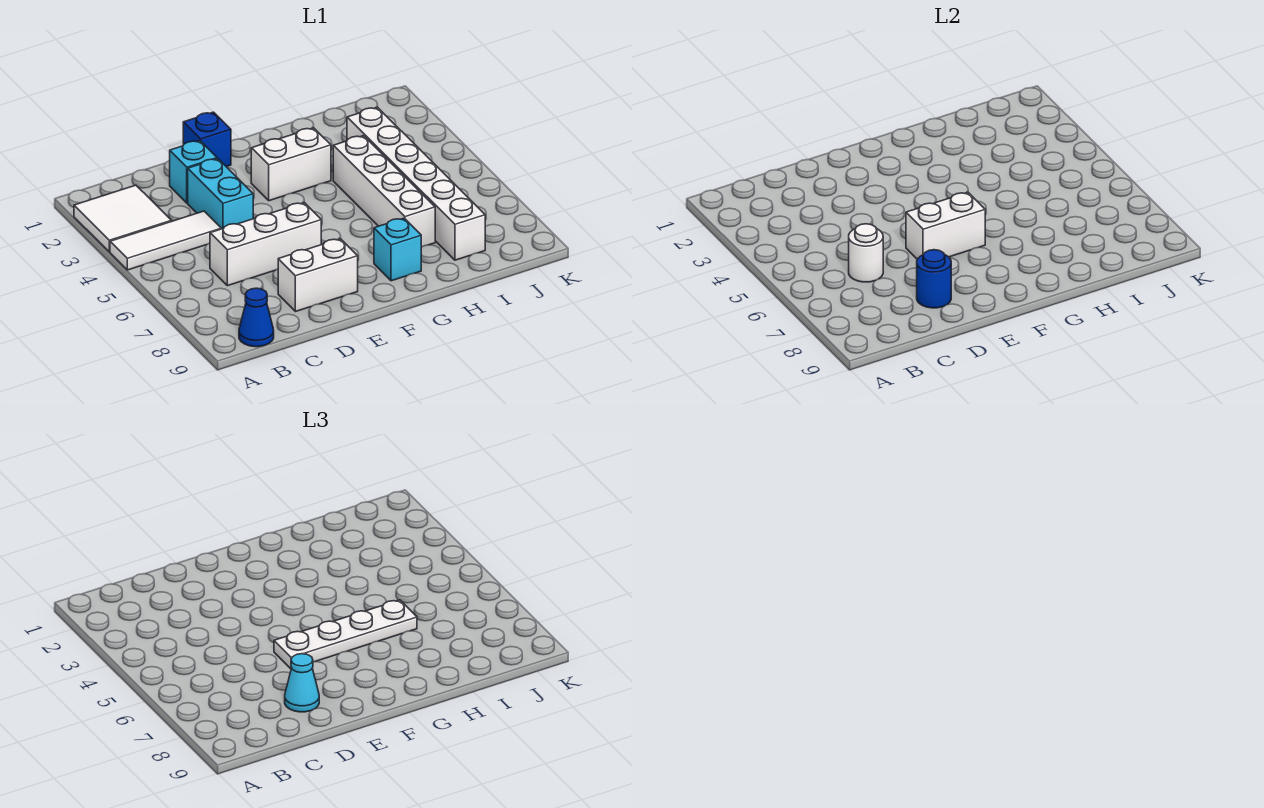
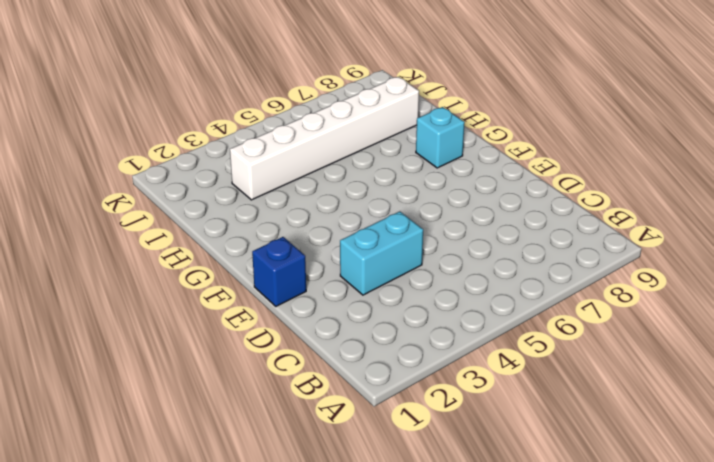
none -> white tile A2:B3 level 1
none -> white tile A4:C4 level 1
none -> blue cone B9 level 1

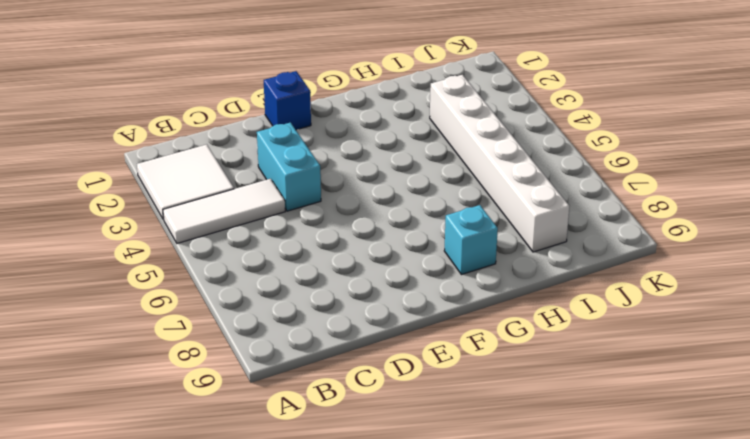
none -> blue cone B9 level 1
none -> white brick C6:E6 level 1
none -> cyan brick D2 level 1

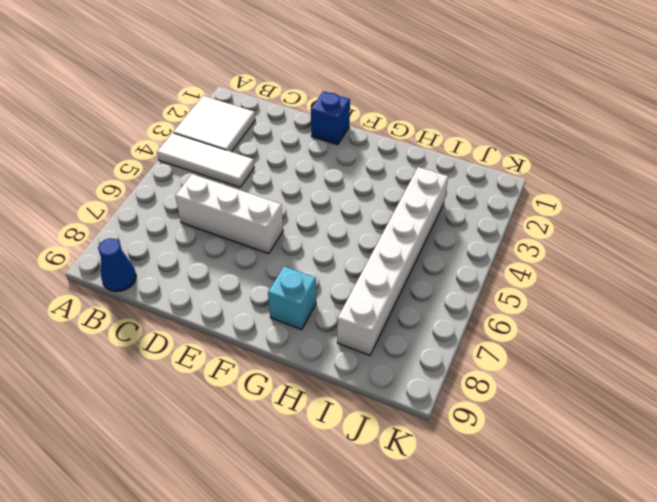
none -> cyan brick D2 level 1
none -> cyan brick D3:D4 level 1
none -> white brick D8:E8 level 1

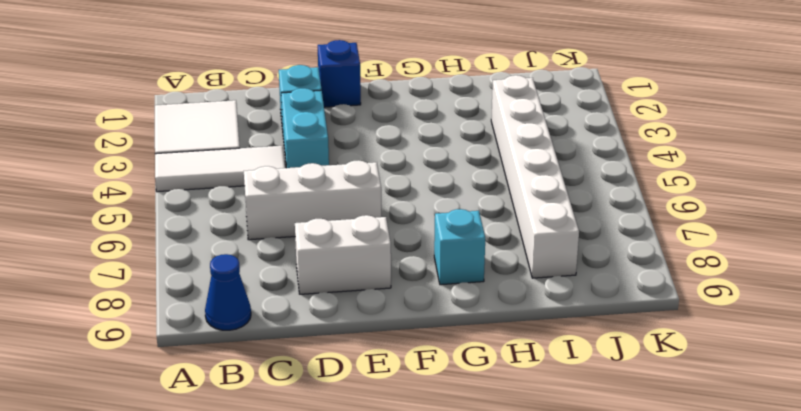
none -> white brick F3:G3 level 1
none -> white brick H4:H7 level 1
none -> white round brick C6 level 2

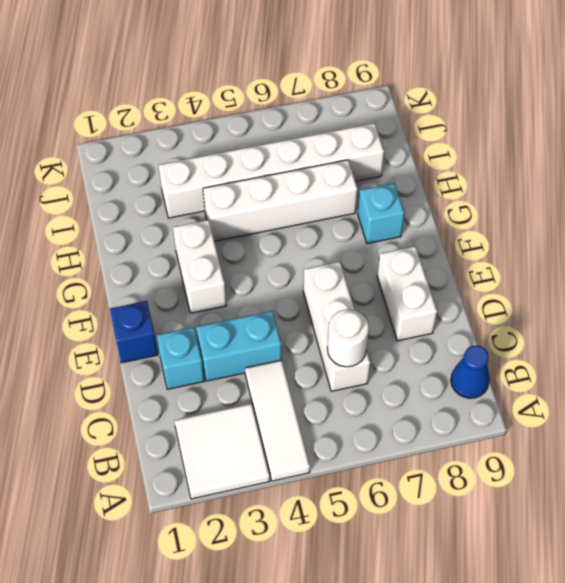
none -> blue round brick D8 level 2
none -> white brick E6:F6 level 2
none -> cyan cone D8 level 3

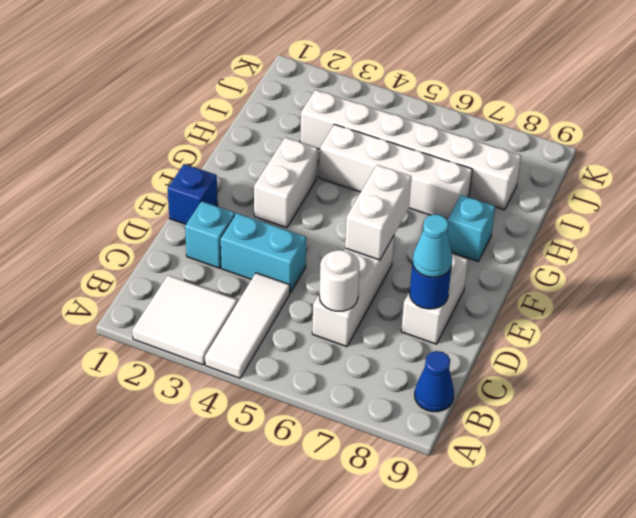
none -> white plate E6:H6 level 3

